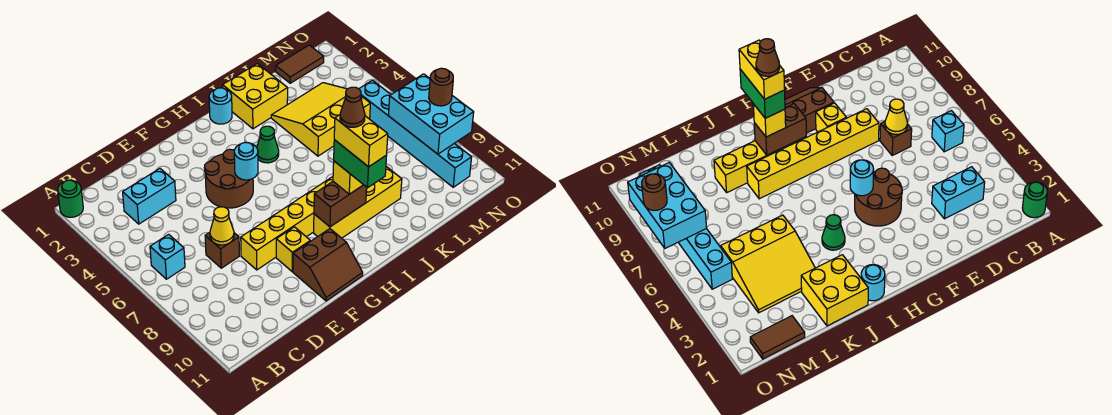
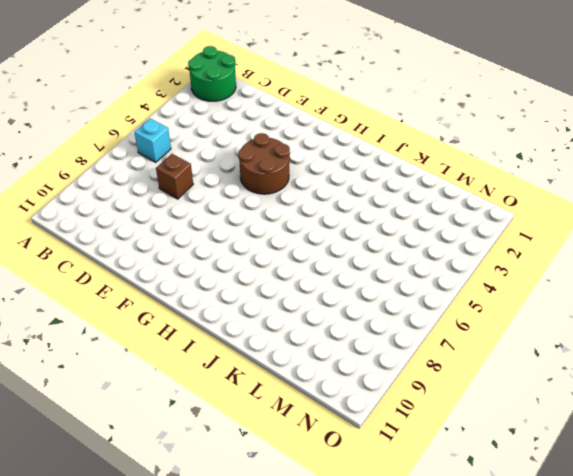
green round brick A1:B2 level 1 -> green round brick A1 level 1
none -> cyan brick C3:D3 level 1
none -> yellow brick E8:J8 level 1
none -> yellow brick F9 level 1

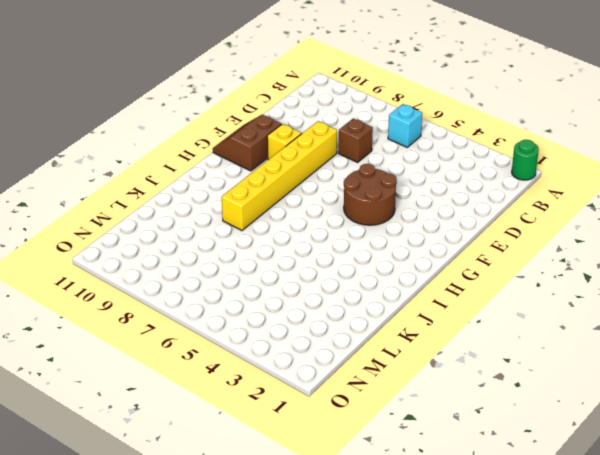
none -> cyan brick C3:D3 level 1
none -> yellow brick H9:K9 level 1
none -> cyan round brick I1 level 1

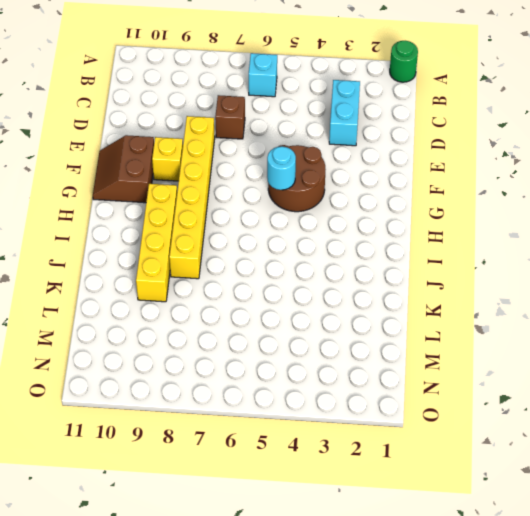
none -> cyan round brick I1 level 1
none -> green cone I4 level 1
none -> yellow brick J1:K2 level 1

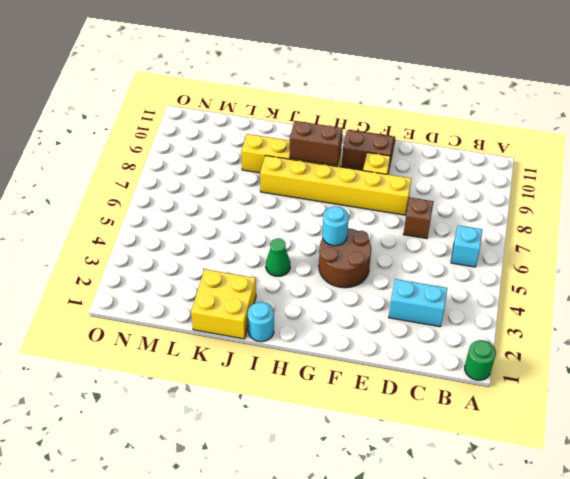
none -> yellow slope K3:M5 level 1 top 5
none -> brown tile M1:N1 level 1
none -> cyan brick N5:N10 level 1

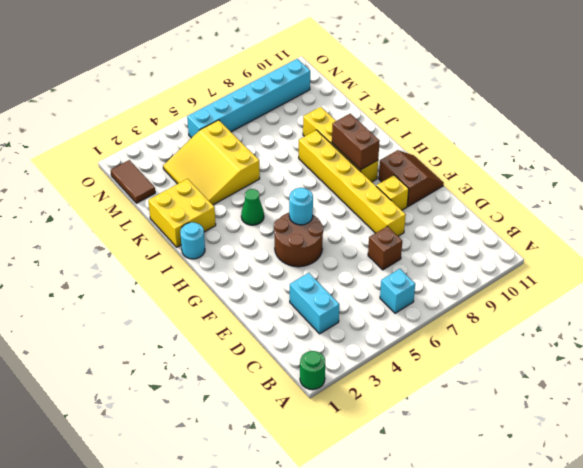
none -> yellow cone D7 level 2
none -> cyan brick N7:O9 level 2
none -> yellow brick I9 level 3

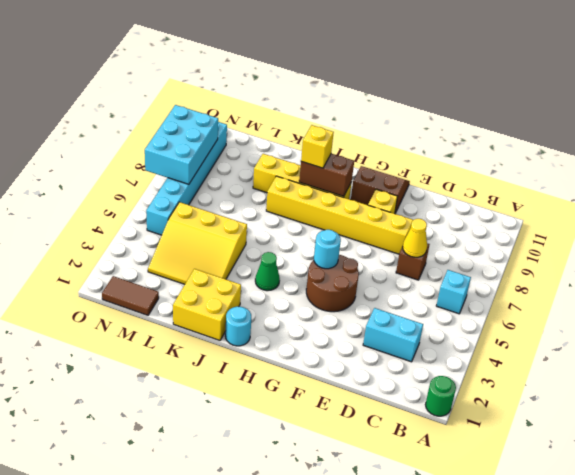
none -> brown round brick O8 level 3
none -> green brick I9:I10 level 4
none -> yellow brick I9:I10 level 5

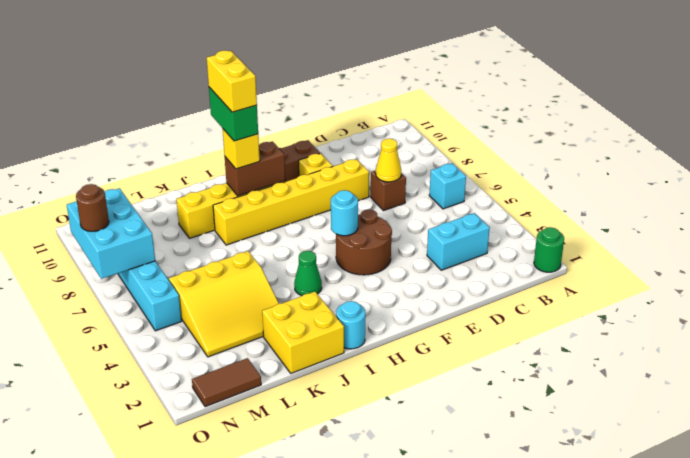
none -> brown cone I9 level 6

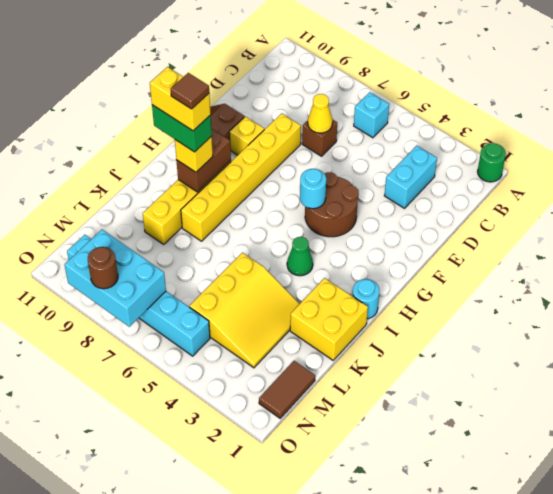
brown tile I9 level 6 -> brown cone I9 level 6

